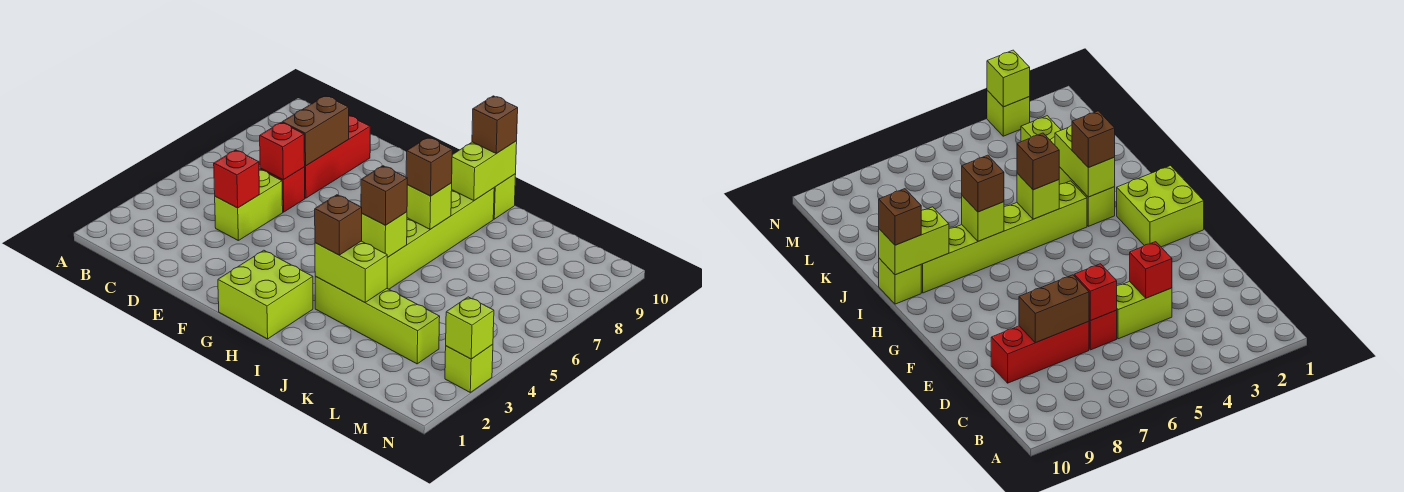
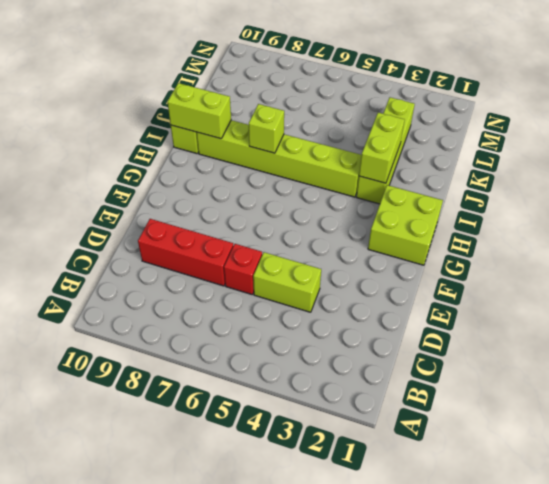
none -> lime brick N3 level 1
none -> red brick D4 level 2
none -> red brick D6 level 2

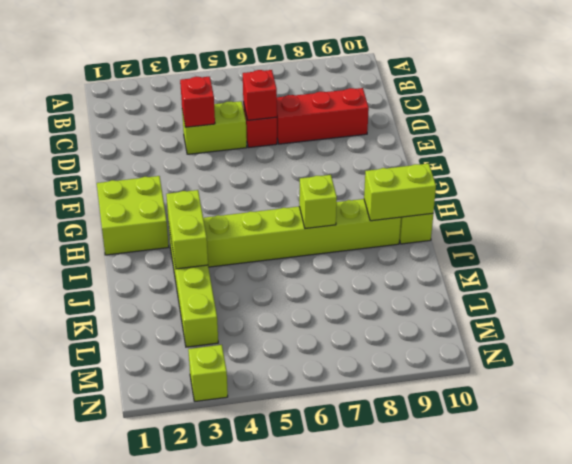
none -> brown brick D7:D8 level 2
none -> lime brick I5 level 2
none -> lime brick N3 level 2

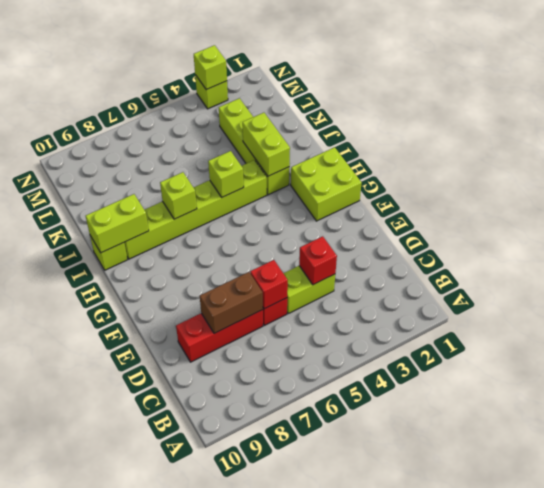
none -> brown brick I3 level 3
none -> brown brick I5 level 3
none -> brown brick I7 level 3

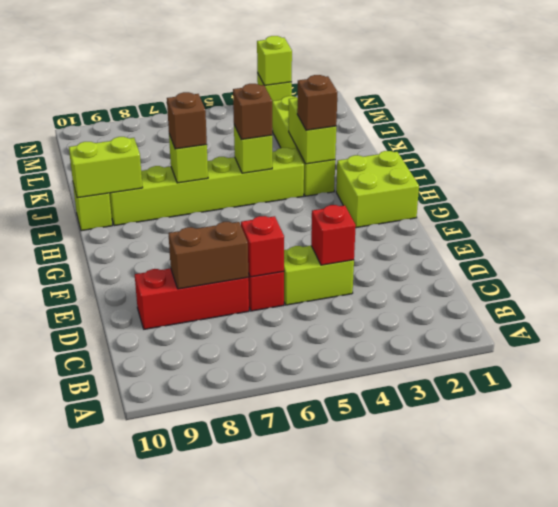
none -> brown brick I10 level 3

